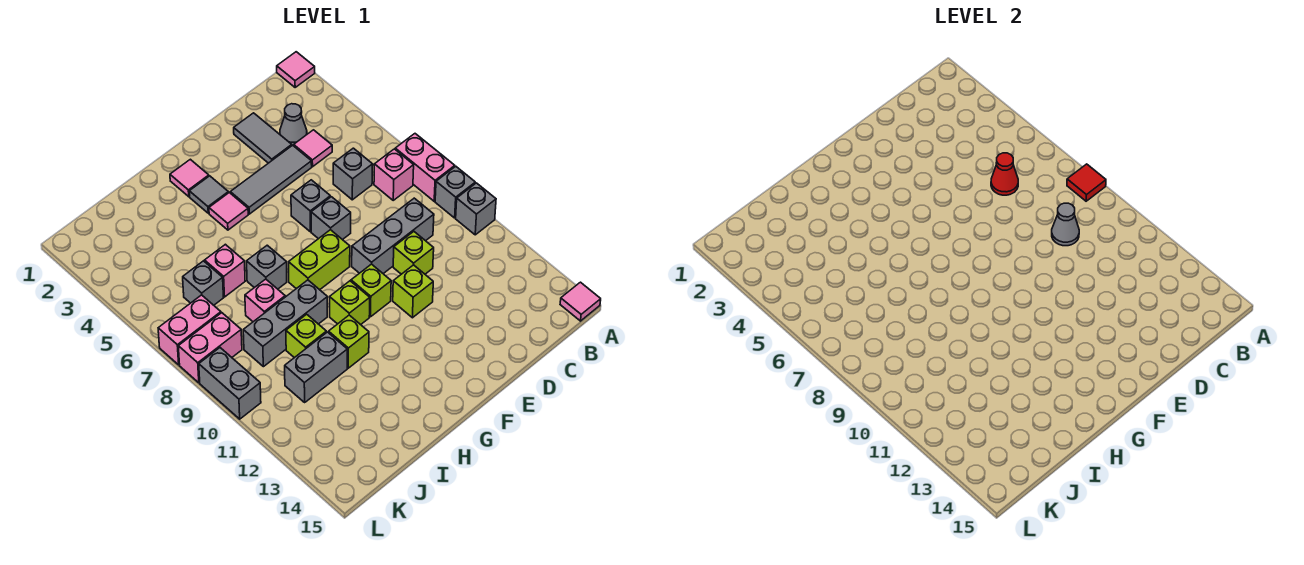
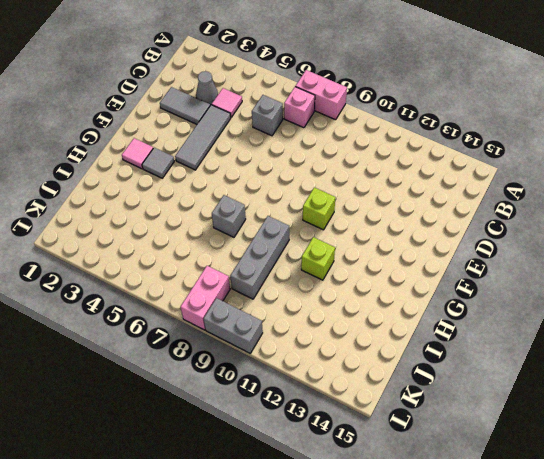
none -> pink tile A1 level 1
none -> grey brick A9 level 1
none -> grey brick A10 level 1
none -> pink tile A15 level 1

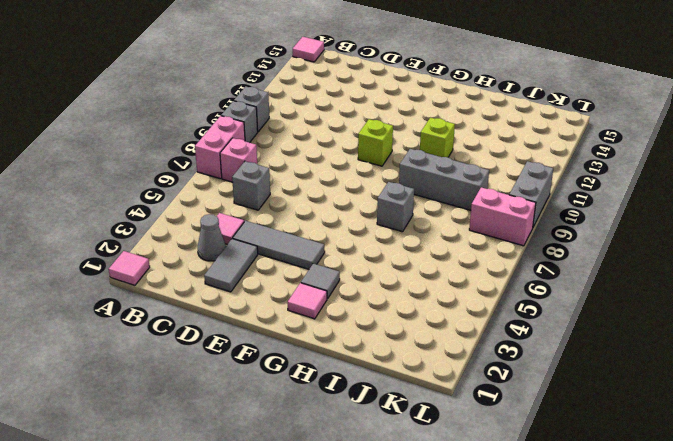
none -> grey brick C9:E9 level 1
none -> lime brick D10 level 1
none -> grey brick E6 level 1
none -> grey brick E7 level 1

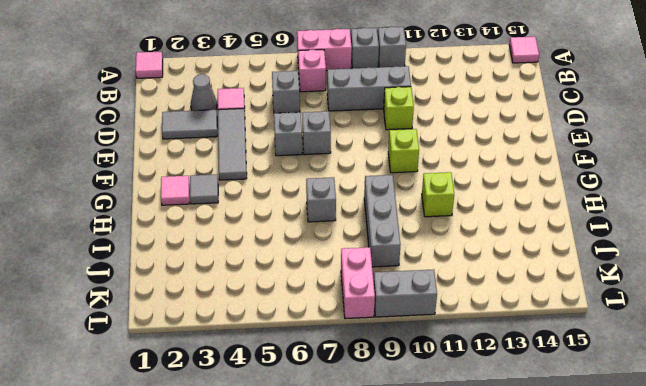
grey brick C8:C10 level 1 -> grey brick C9:E9 level 1
none -> lime brick E11 level 1
none -> lime brick F8:G8 level 1
none -> pink tile G4 level 1
none -> lime brick G10 level 1

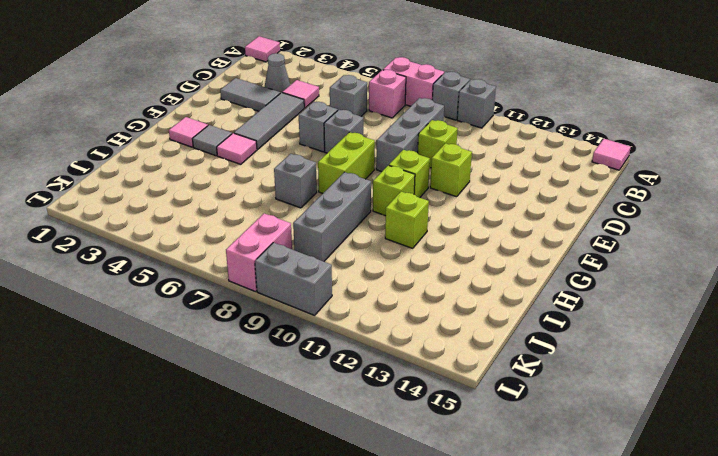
none -> pink brick I6 level 1
none -> pink brick I8 level 1
none -> lime brick I10 level 1
none -> grey brick I11:J11 level 1

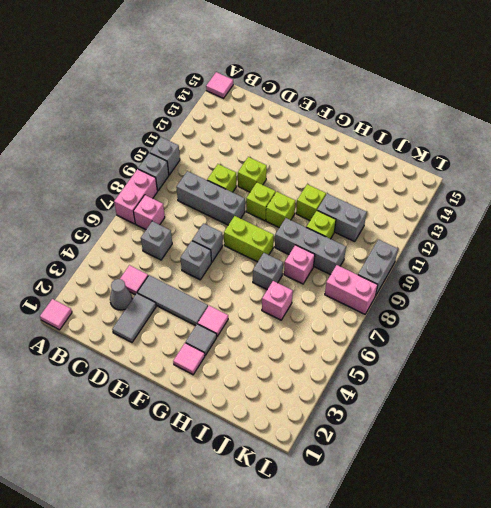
none -> grey brick J6 level 1
none -> pink brick K7:L7 level 1
none -> red tile A8 level 2
none -> red cone C6 level 2

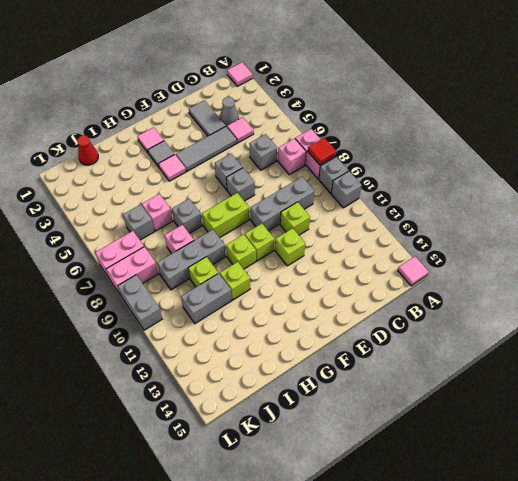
red cone J1 level 1 -> red cone C6 level 2
none -> grey cone C9 level 2

